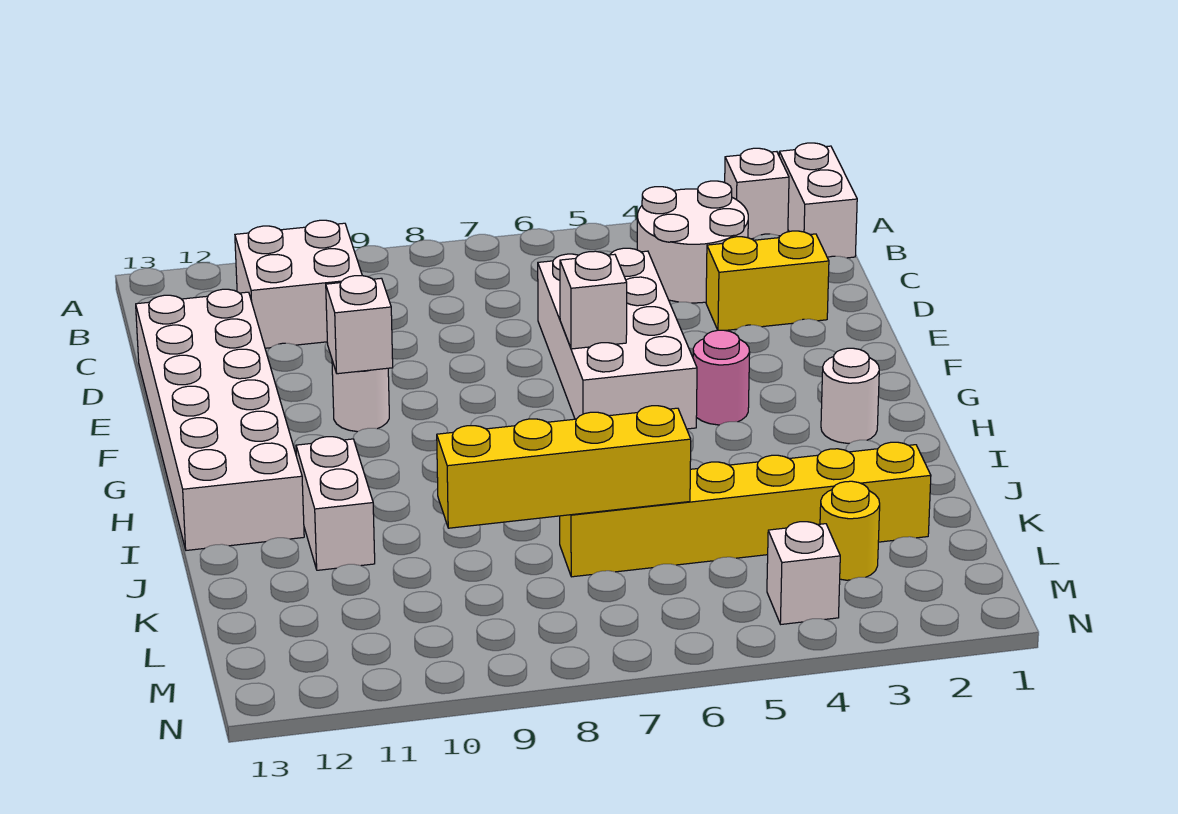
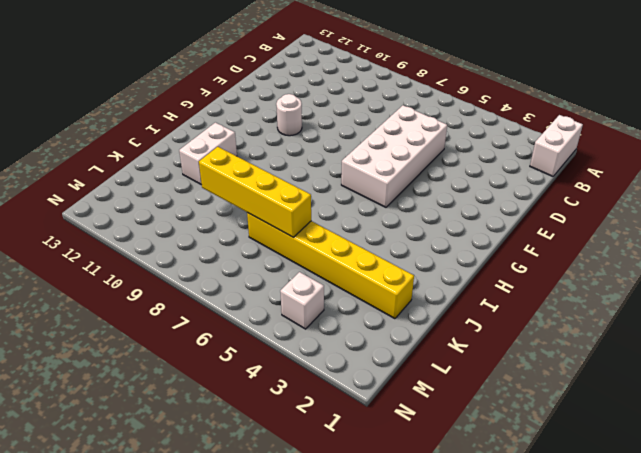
none -> white brick A2 level 1
none -> white round brick B3:C4 level 1
none -> white brick B10:C11 level 1

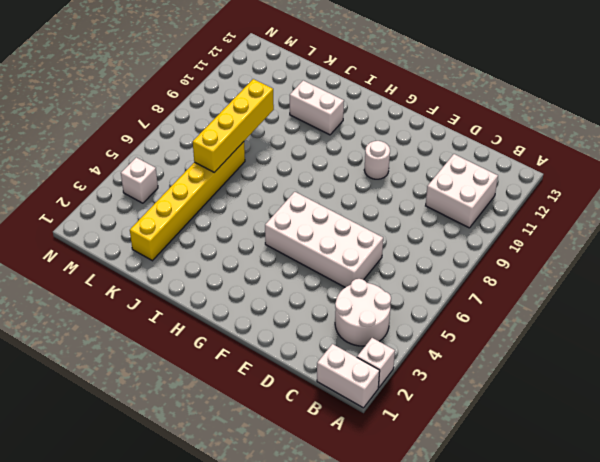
none -> yellow brick D2:D3 level 1
none -> white brick D12:I13 level 1
none -> pink round brick G4 level 1

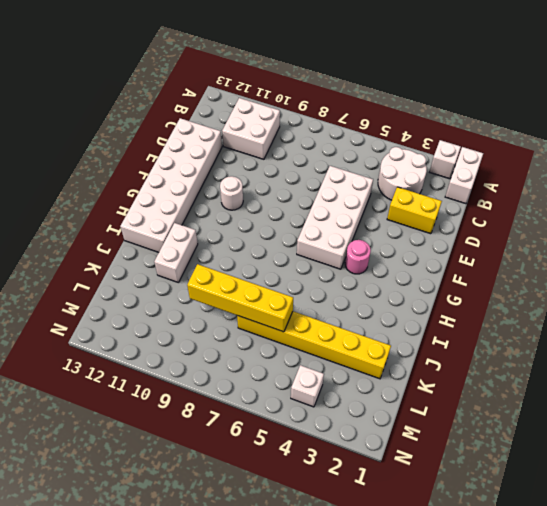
none -> white round brick H2 level 1
none -> yellow round brick L3 level 1
none -> white brick F6 level 2

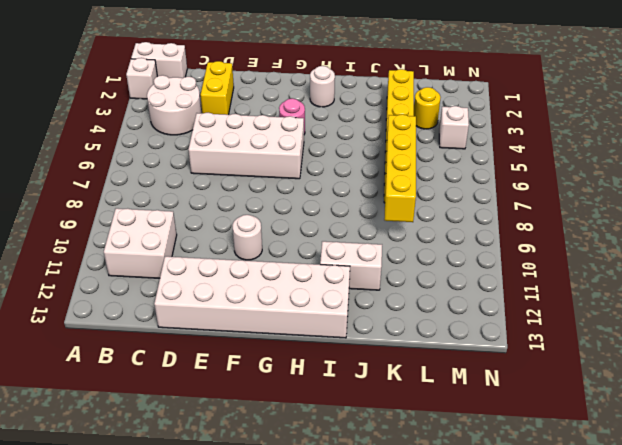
none -> white brick F6 level 2
none -> white brick F10 level 2

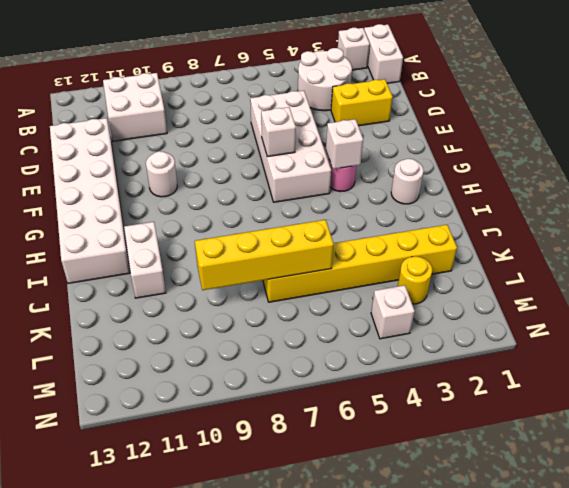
white brick G4 level 2 -> white brick F10 level 2

